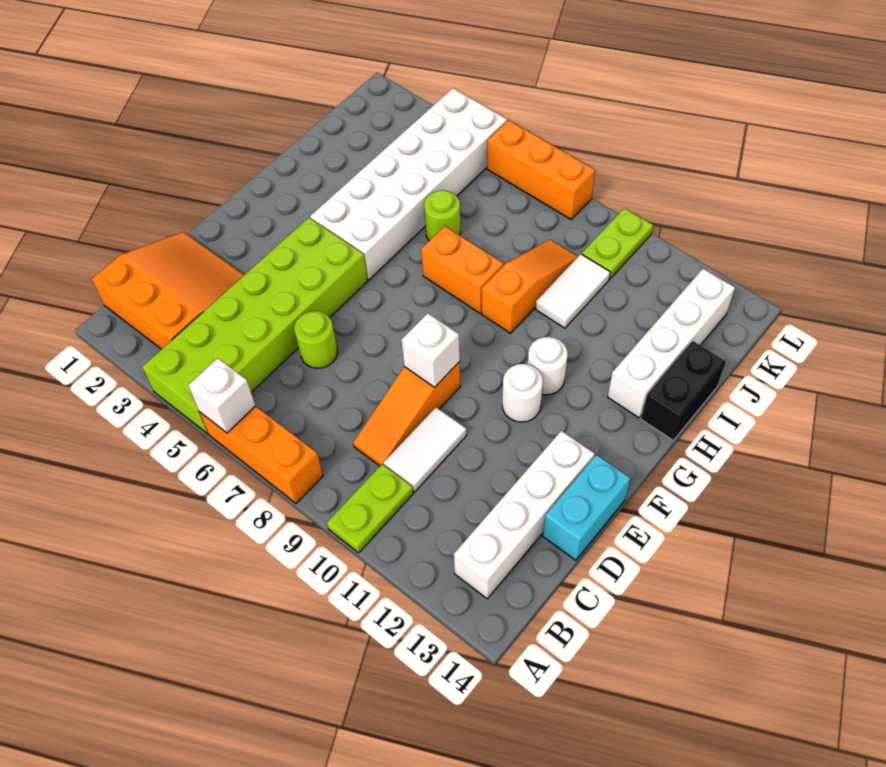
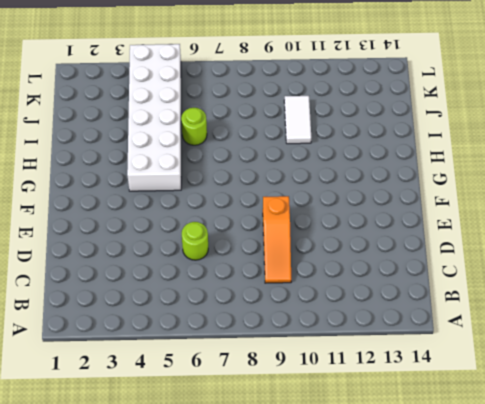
none -> lime brick A4:F5 level 1
none -> orange brick A6:A8 level 1
none -> lime plate A10:B10 level 1

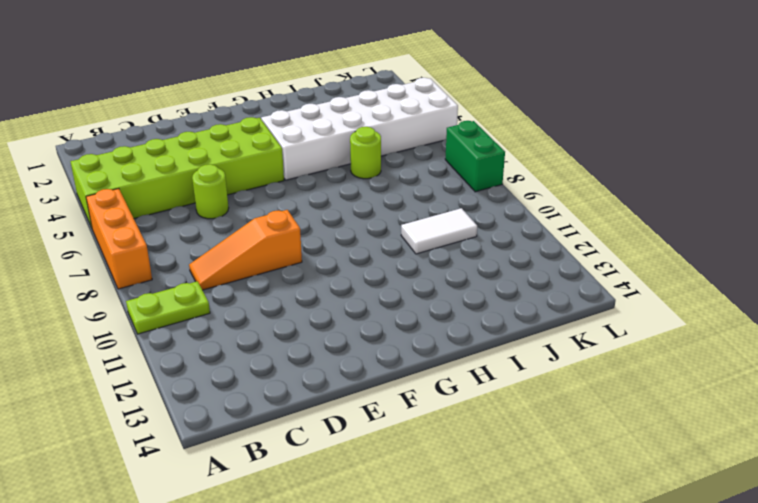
green brick L7:L8 level 1 -> orange brick L6:L8 level 1
none -> orange slope B1:D3 level 1 top B
none -> white brick B13:E13 level 1
none -> white tile C10:D10 level 1

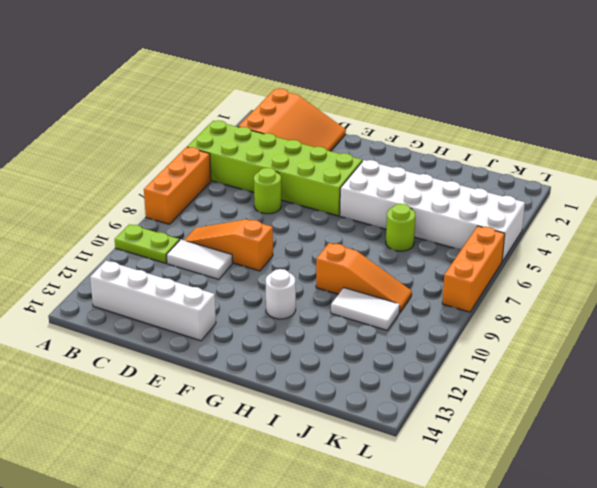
none -> cyan brick D14:E14 level 1
none -> white round brick F11 level 1
none -> orange brick H7:H8 level 1

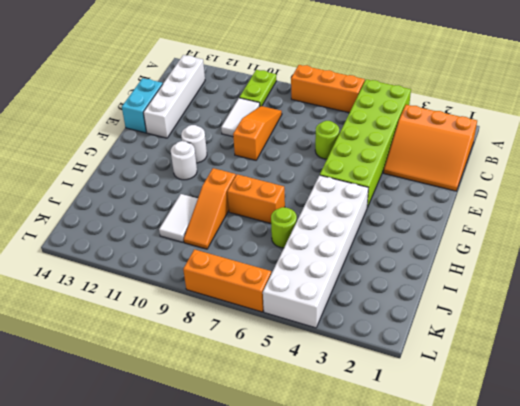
none -> white brick H13:K13 level 1
none -> black brick H14:I14 level 1
none -> lime plate K10:L10 level 1

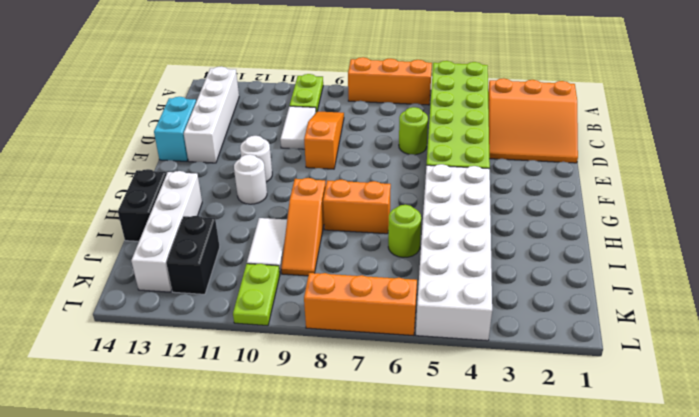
black brick J12:K12 level 1 -> none
none -> white brick A6 level 2
none -> white brick E9 level 2

